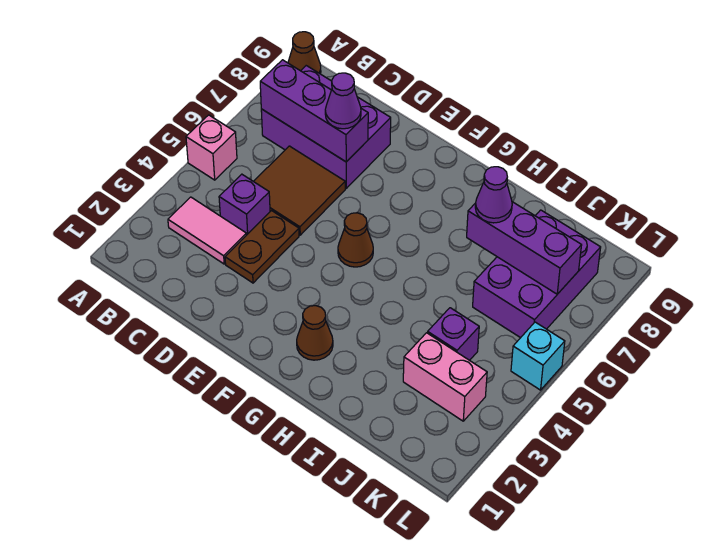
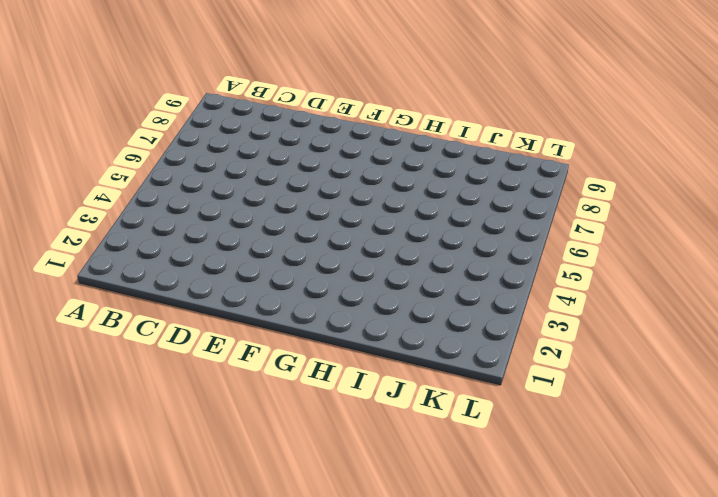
none -> pink brick A5 level 1
none -> brown cone A9 level 1
none -> pink tile B3:C3 level 1

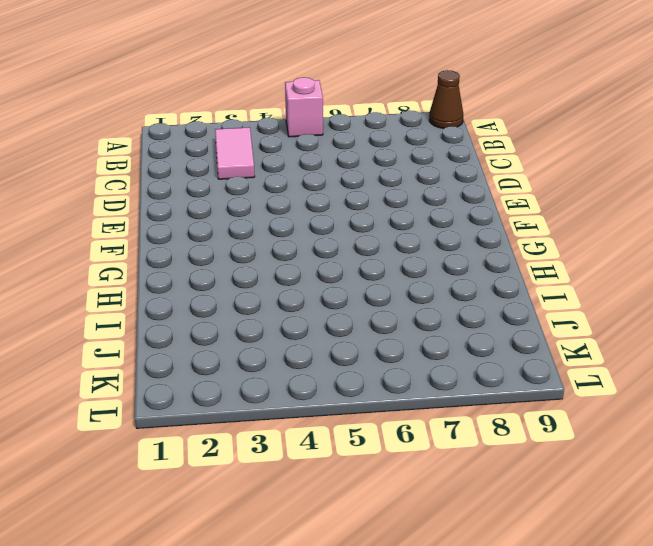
none -> purple brick B7:D8 level 1
none -> purple brick C4 level 1
none -> brown tile C5:D6 level 1

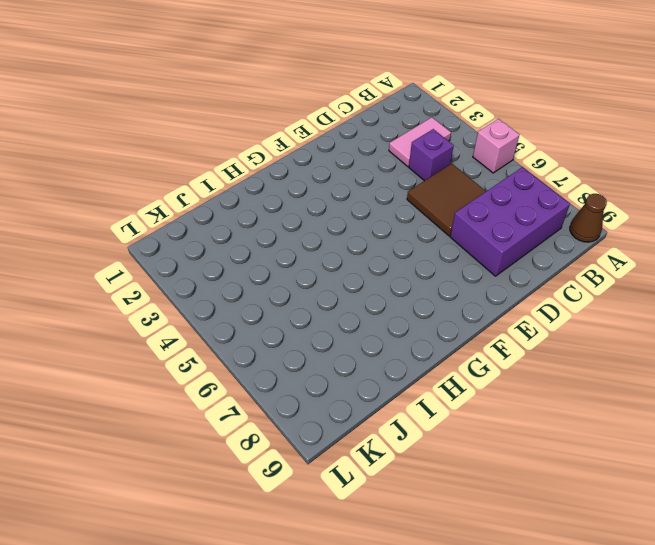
none -> brown plate D3:D4 level 1
none -> brown cone F5 level 1
none -> brown cone G2 level 1

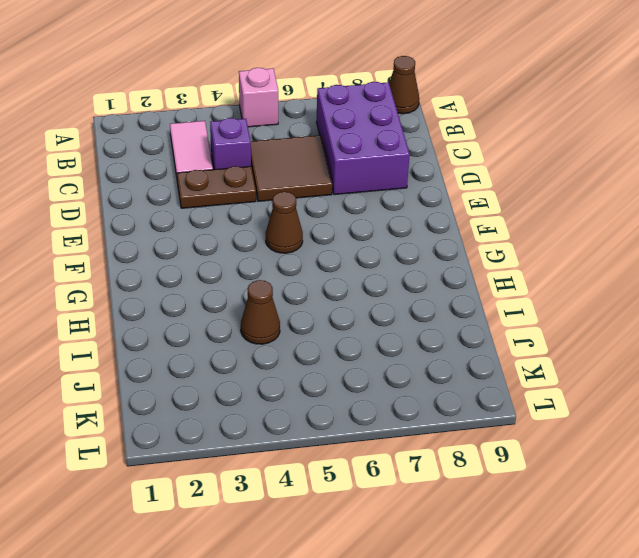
brown cone I4 level 1 -> brown cone G2 level 1
none -> pink brick J3:K3 level 1
none -> purple brick J4 level 1
none -> purple brick J6:K8 level 1

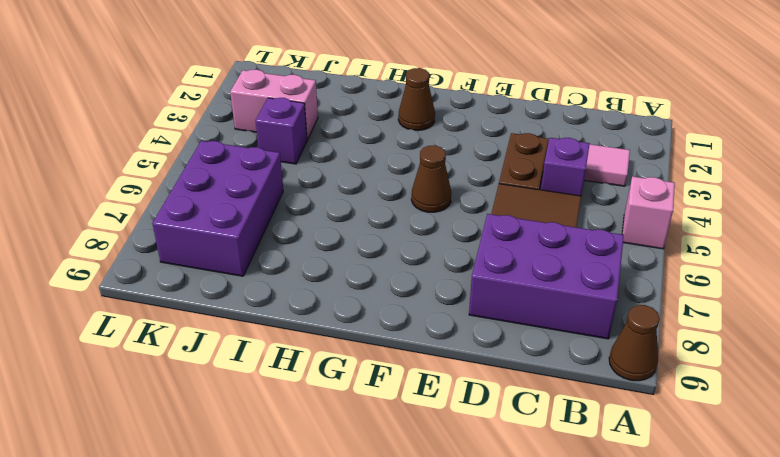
none -> cyan brick L5 level 1
none -> purple brick B7:D7 level 2
none -> purple brick I7:K7 level 2

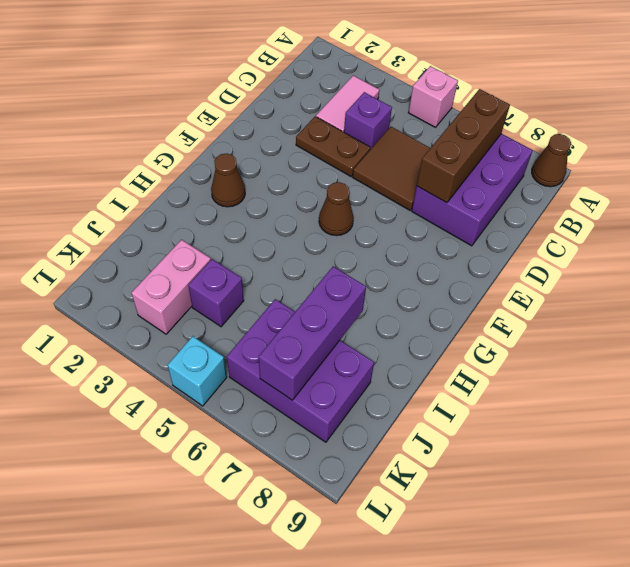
brown brick B7:D7 level 2 -> purple brick B7:D7 level 2
none -> purple cone D7 level 3
none -> purple cone I7 level 3

